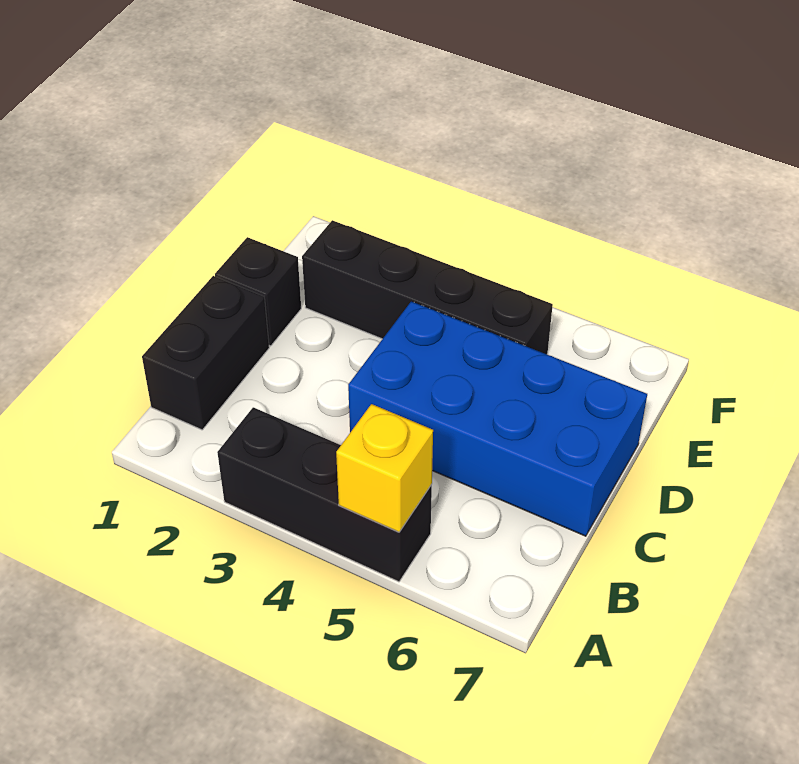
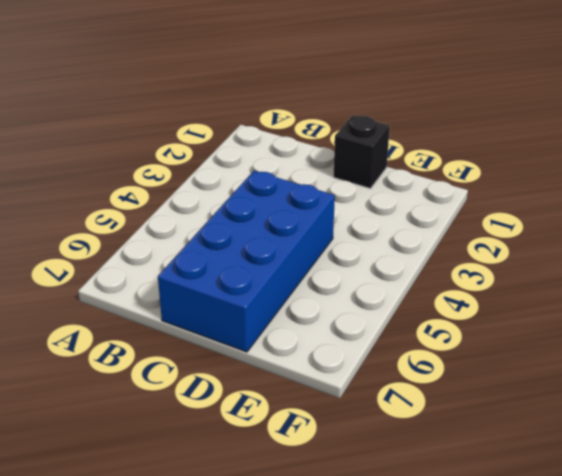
none -> black brick A3:A5 level 1
none -> black brick B1:C1 level 1

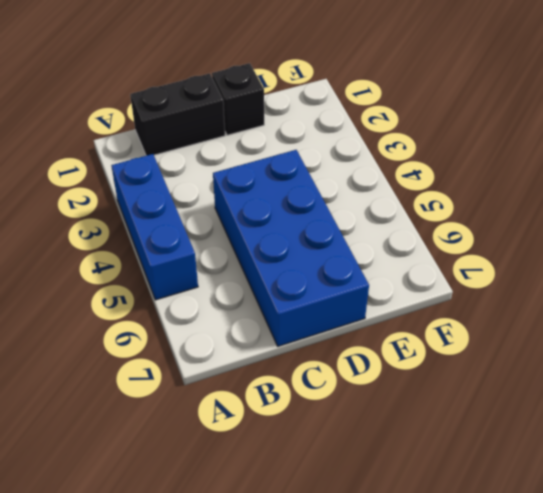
blue brick A3:A5 level 1 -> black brick A3:A5 level 1
none -> black brick E2:E5 level 1
none -> yellow brick A5 level 2

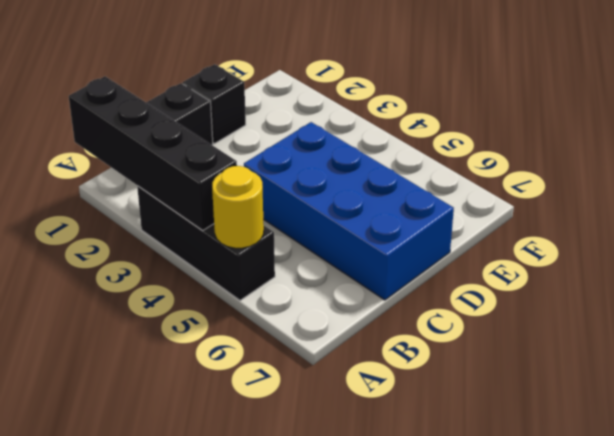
black brick A1:A4 level 2 -> black brick E2:E5 level 1
yellow round brick A5 level 2 -> yellow brick A5 level 2

